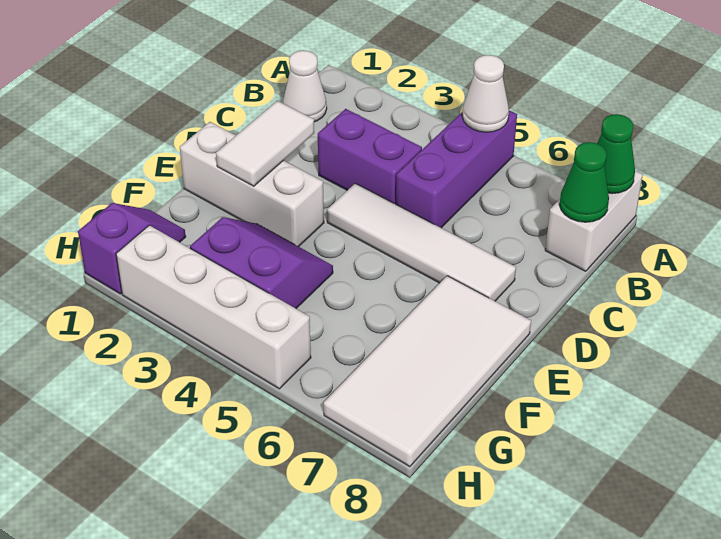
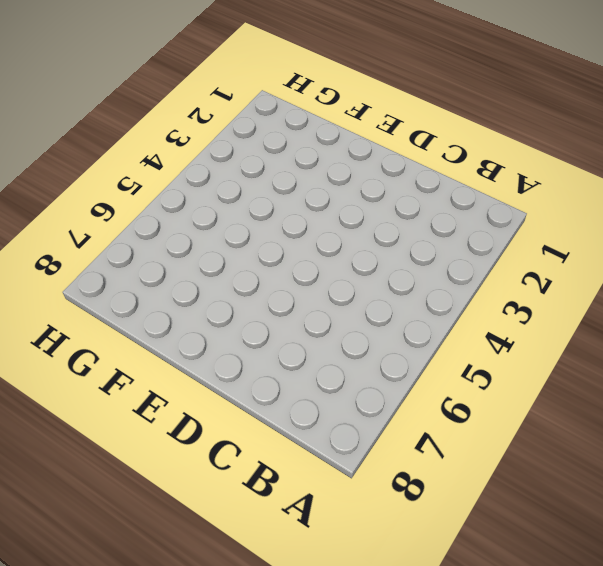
none -> purple brick A5:C5 level 1
none -> white brick A8:B8 level 1
none -> white cone B1 level 1

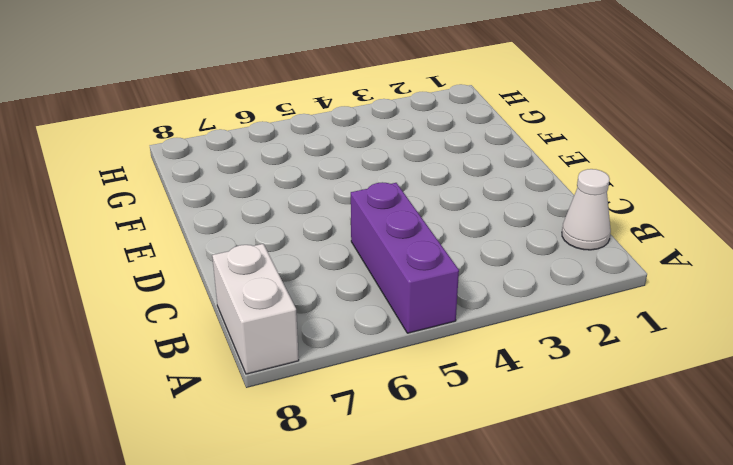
none -> purple brick C3:C4 level 1
none -> white tile D4:D7 level 1
none -> white brick E1:E3 level 1

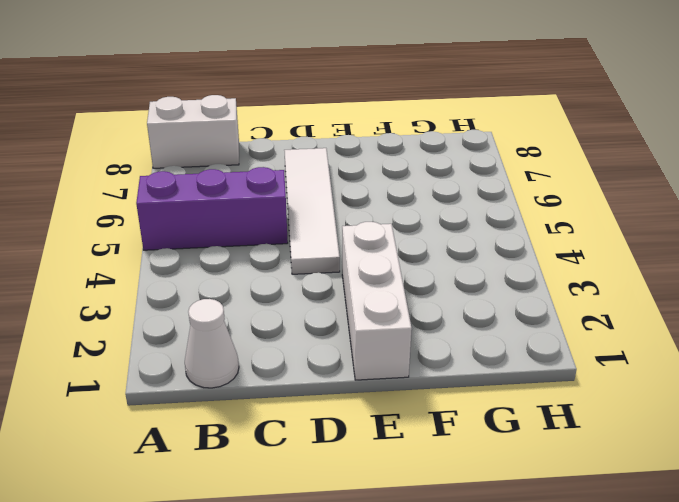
none -> purple brick C3:C4 level 1
none -> white tile E7:H8 level 1
none -> purple slope F3:G4 level 1 top G

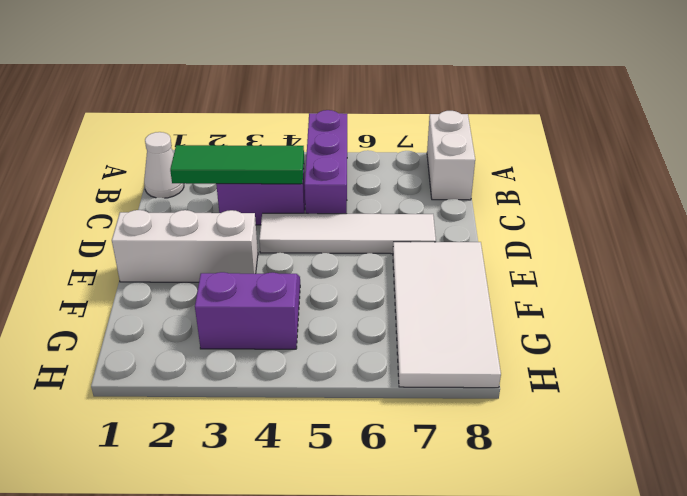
green tile C2:C4 level 2 -> none
none -> purple slope G1:H1 level 1 top H
none -> white brick H2:H5 level 1
none -> white cone A5 level 2

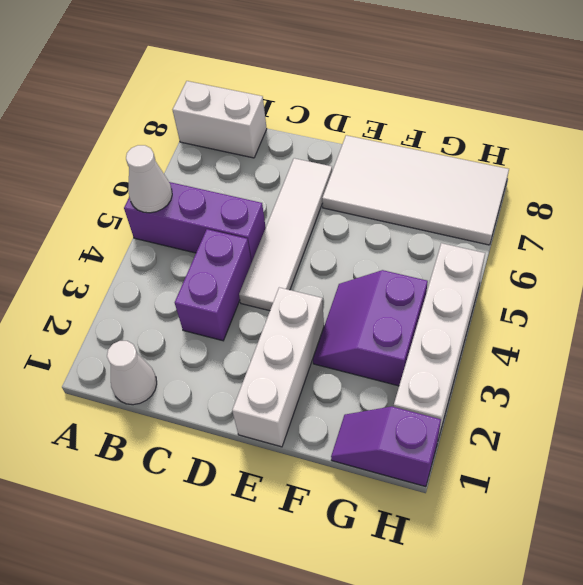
none -> green cone A8 level 2
none -> green cone B8 level 2
none -> white tile D2:E2 level 2

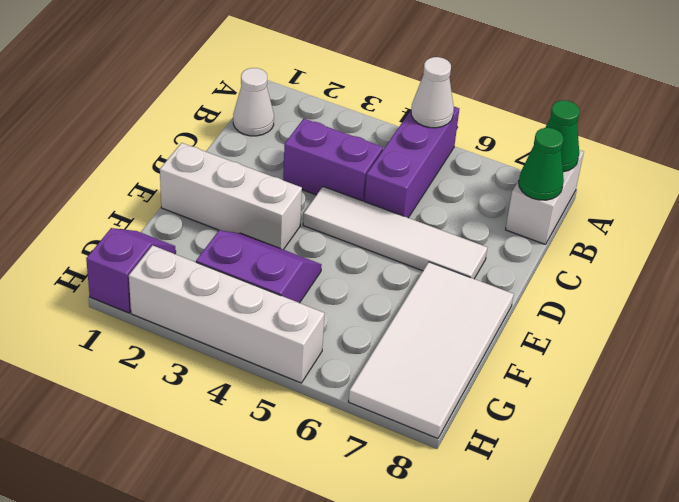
none -> white tile D2:E2 level 2

